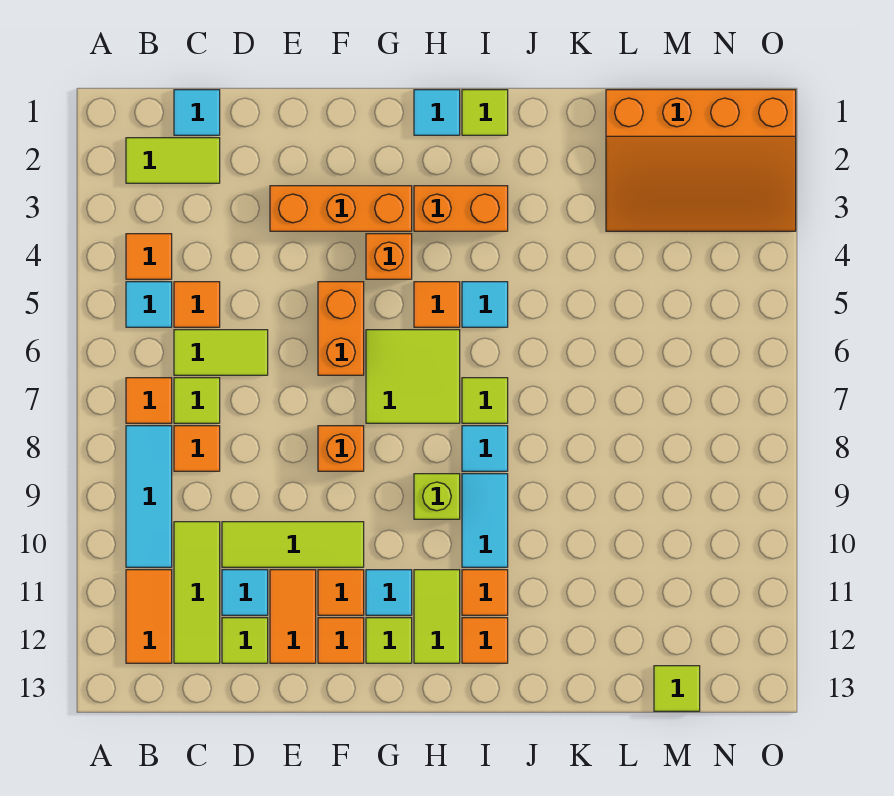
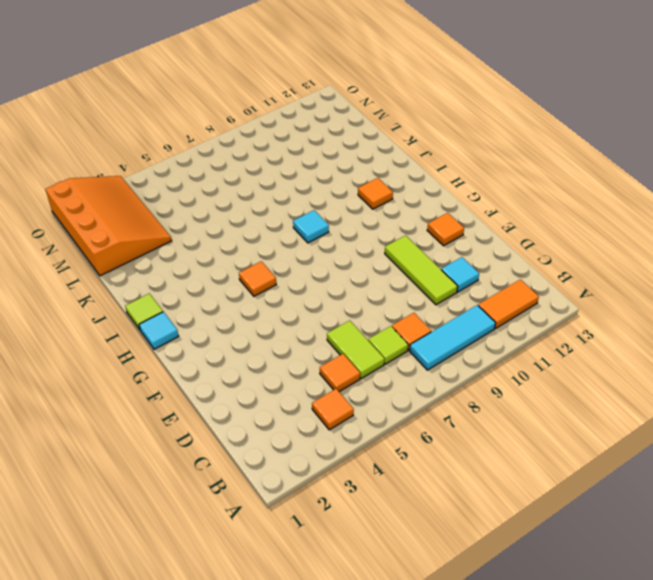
none -> lime tile B2:C2 level 1
none -> cyan tile B5 level 1
none -> orange tile B7 level 1
none -> cyan tile C1 level 1

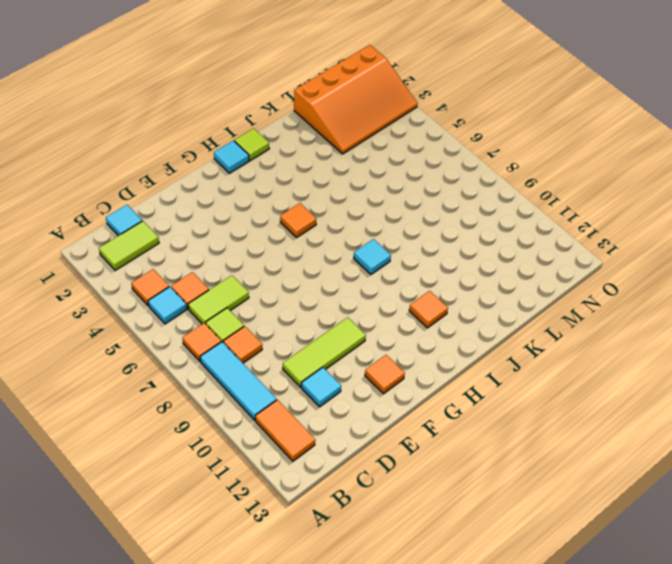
none -> lime tile C10:C12 level 1
none -> lime tile D12 level 1
none -> orange brick E3:G3 level 1
none -> orange tile E11:E12 level 1

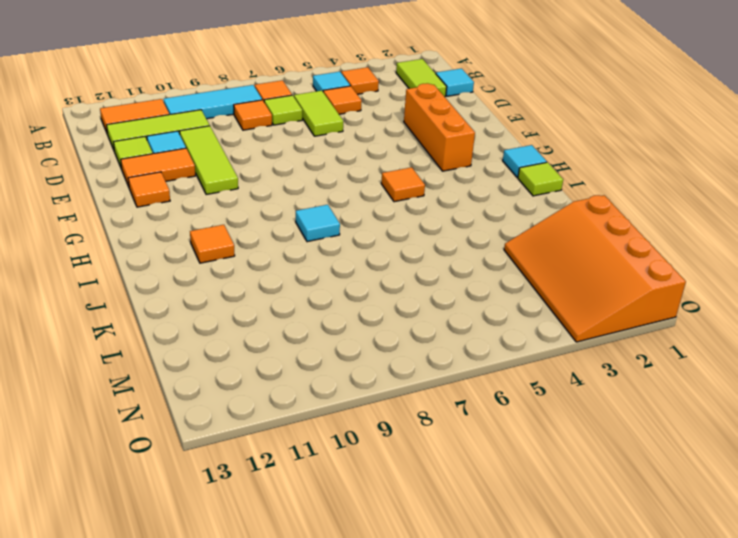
none -> orange brick F5:F6 level 1
none -> orange brick F8 level 1
none -> orange tile F11 level 1
none -> orange brick G4 level 1

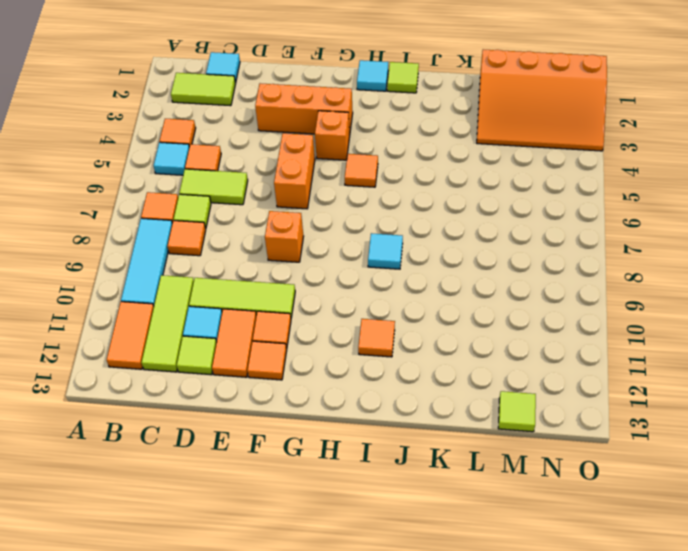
none -> lime tile G6:H7 level 1
none -> cyan tile G11 level 1
none -> lime tile G12 level 1
none -> orange brick H3:I3 level 1

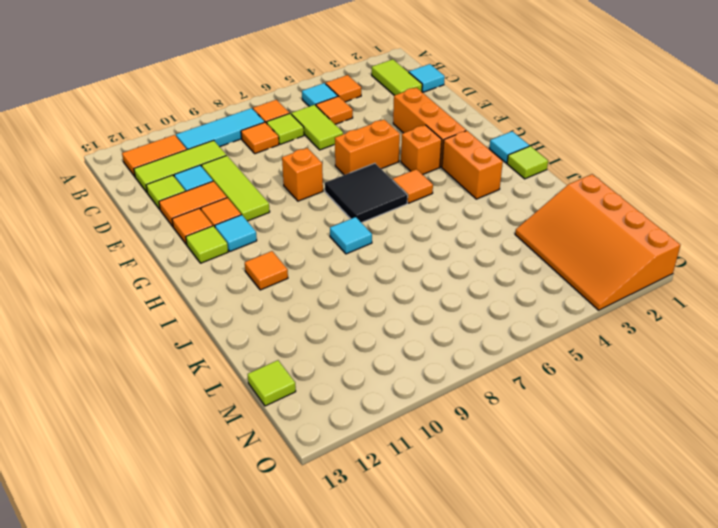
black tile G6:H7 level 1 -> lime tile G6:H7 level 1
none -> lime brick H9 level 1
none -> lime tile H11:H12 level 1
none -> cyan tile I5 level 1
none -> lime tile I7 level 1

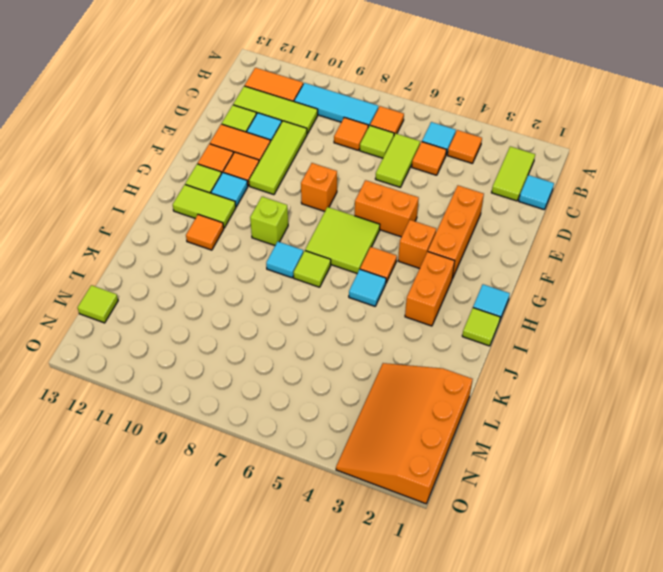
none -> cyan tile I9:I10 level 1
none -> orange tile I12 level 1

